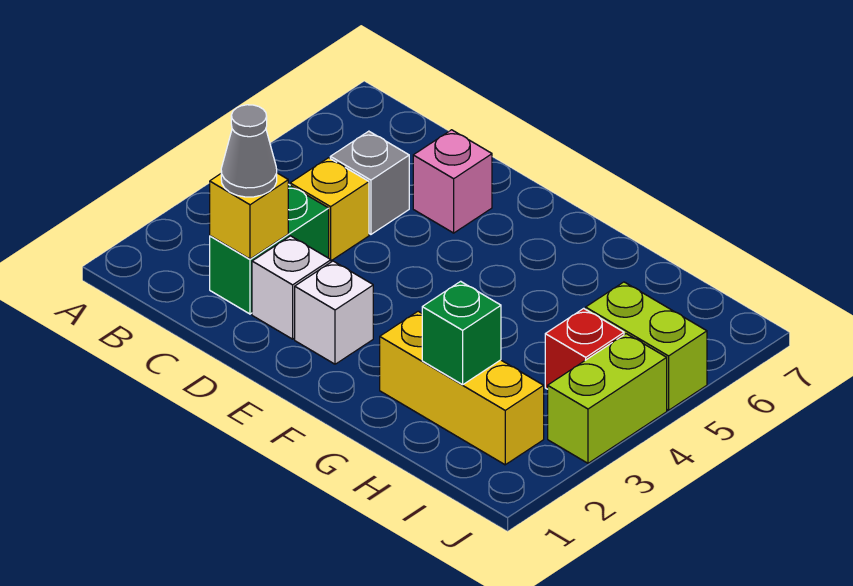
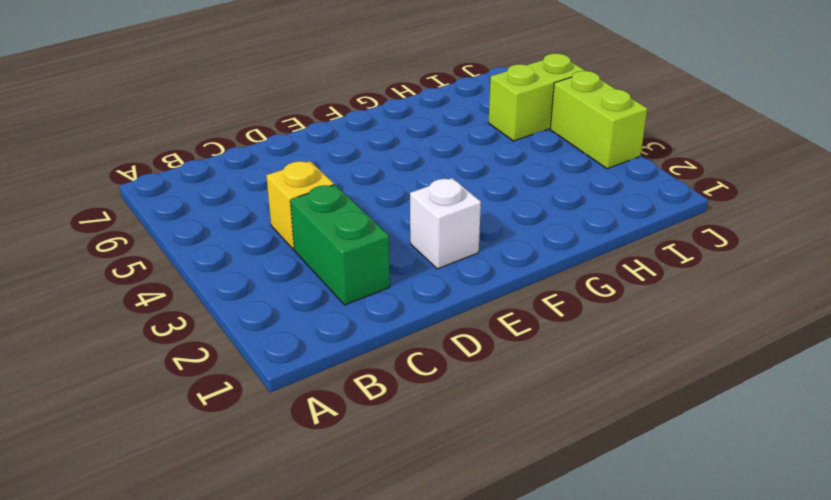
none -> grey brick C5 level 1
none -> white brick D2 level 1
none -> pink brick D6 level 1

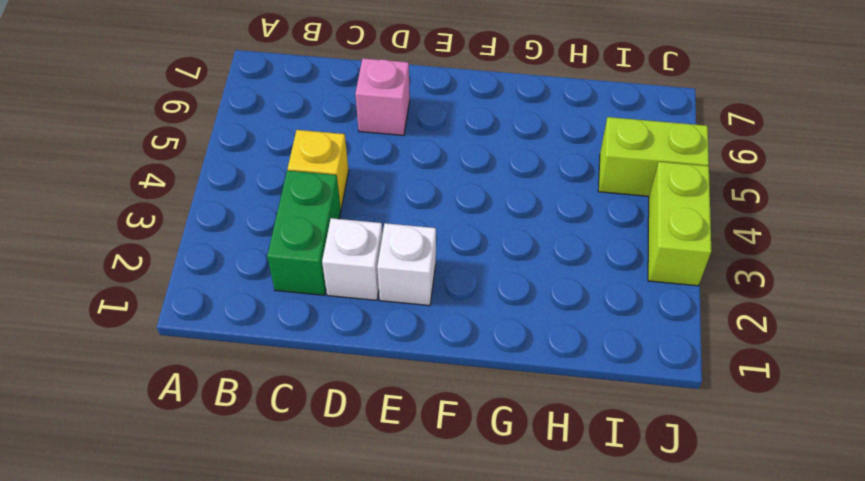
none -> grey brick C5 level 1
none -> yellow brick G2:I2 level 1
none -> red brick I4 level 1

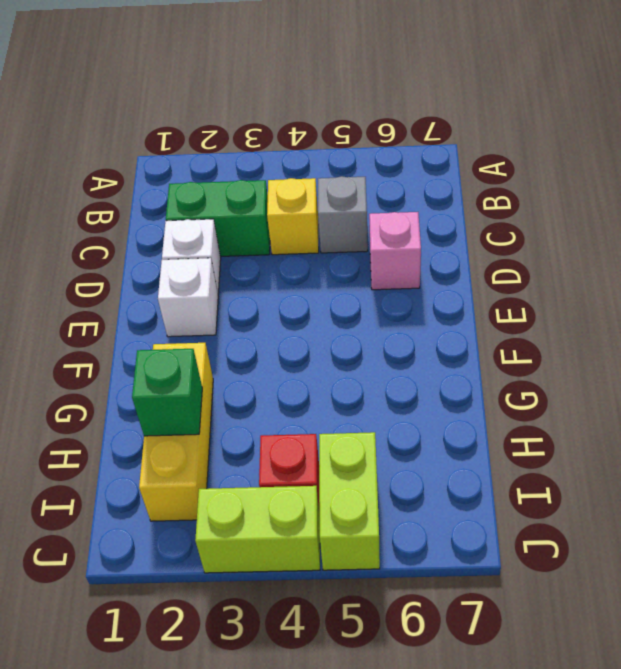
none -> yellow brick C2 level 2
none -> grey cone C2 level 3

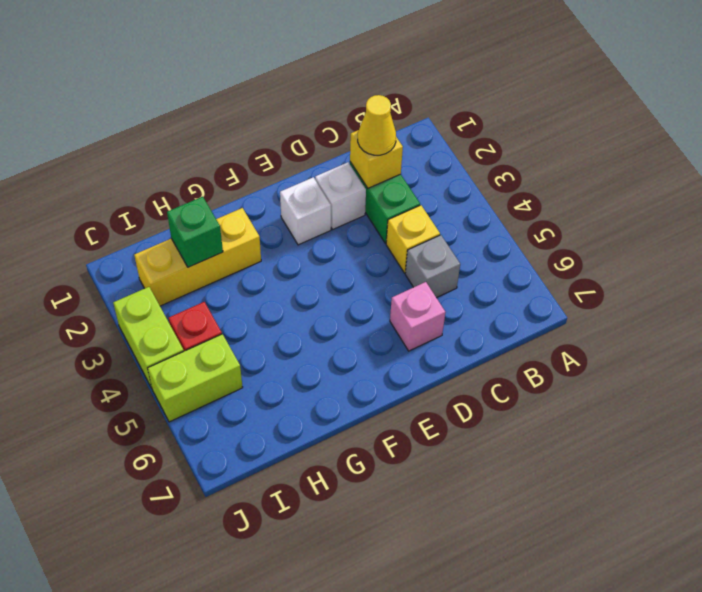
yellow cone C2 level 3 -> grey cone C2 level 3

